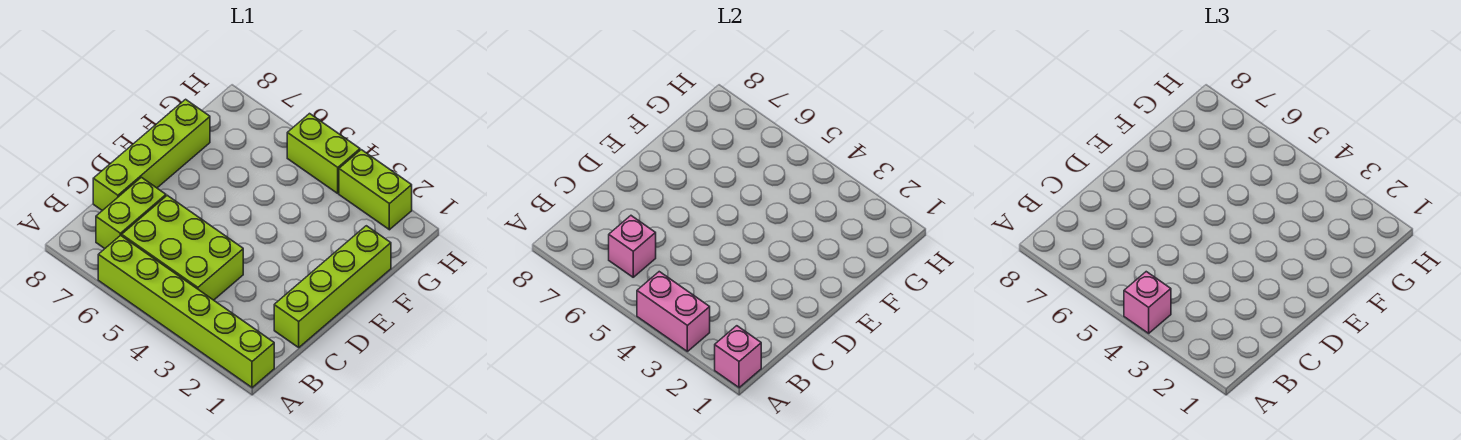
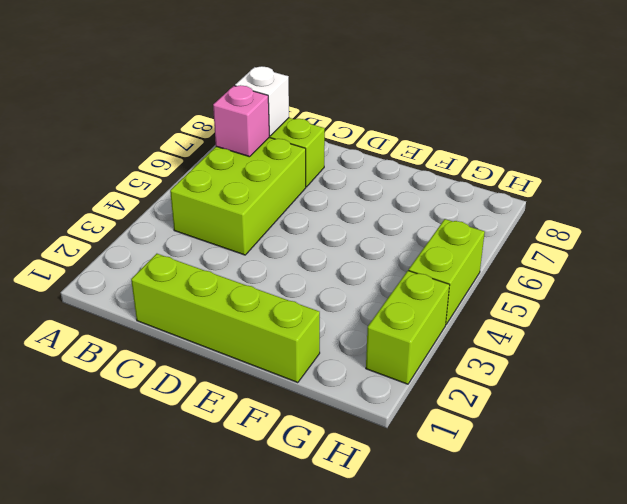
white brick B7 level 2 -> none
none -> lime brick A1:A6 level 1
none -> lime brick C8:F8 level 1

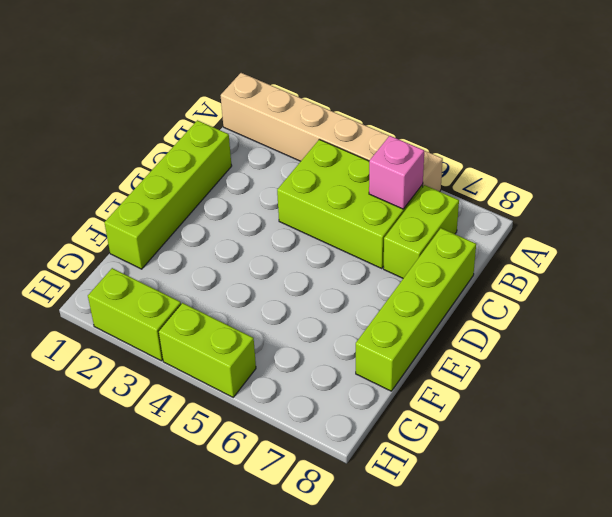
tan brick A1:A6 level 1 -> lime brick A1:A6 level 1
none -> pink brick A1 level 2
none -> pink brick A3:A4 level 2

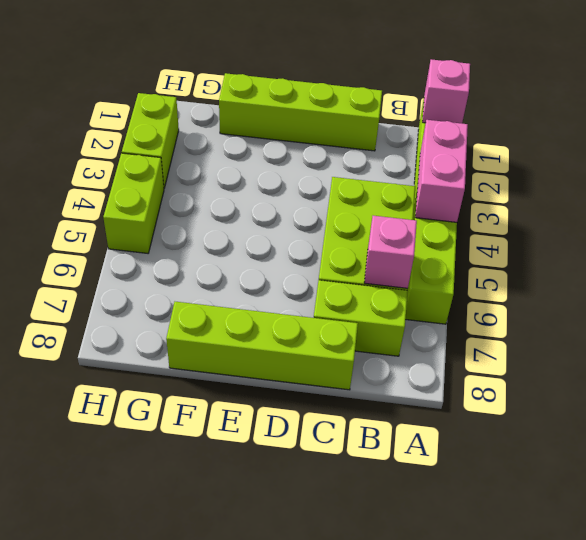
none -> pink brick A4 level 3

